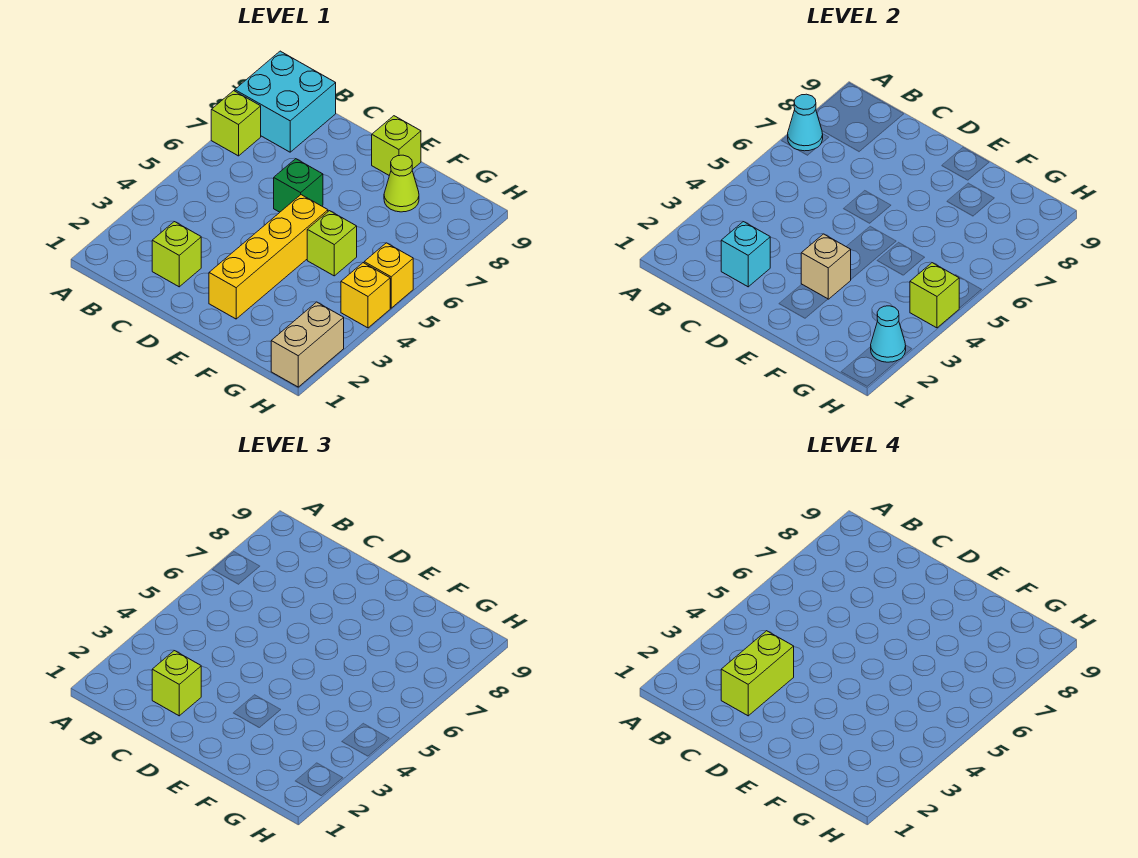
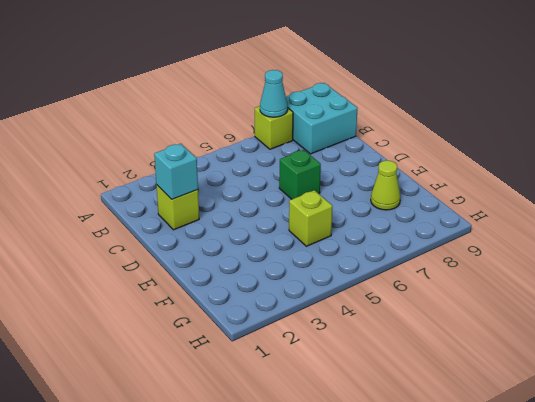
none -> yellow brick E2:E5 level 1
none -> lime brick E9 level 1
none -> tan brick H1:H2 level 1

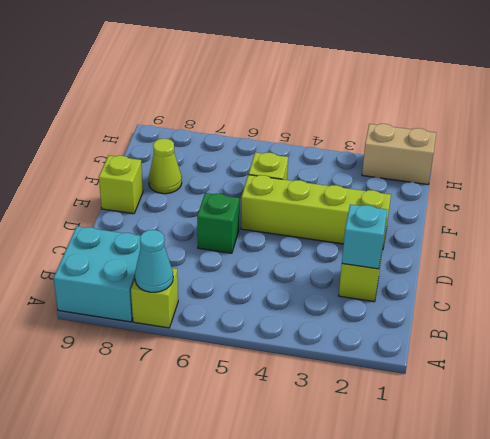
lime brick E2:E5 level 1 -> yellow brick E2:E5 level 1
none -> yellow brick H4 level 1
none -> yellow brick H5 level 1
none -> tan brick E3 level 2

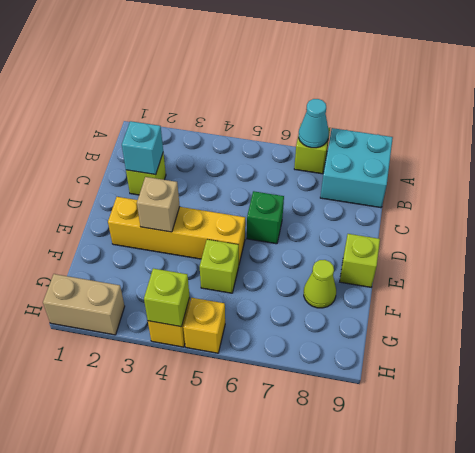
none -> cyan cone H2 level 2
none -> lime brick C2 level 3
none -> lime brick C2:C3 level 4

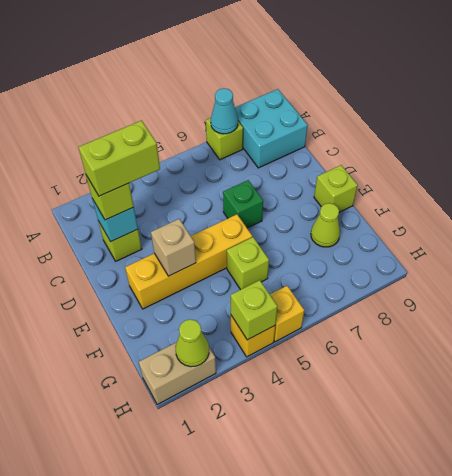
lime cone H2 level 2 -> cyan cone H2 level 2

